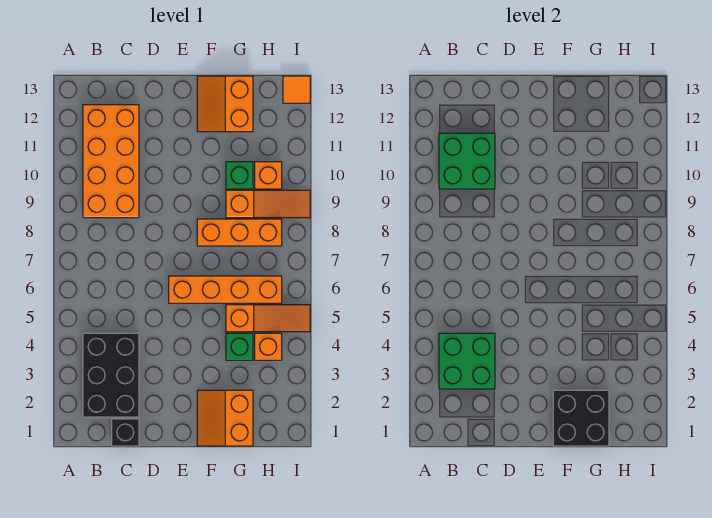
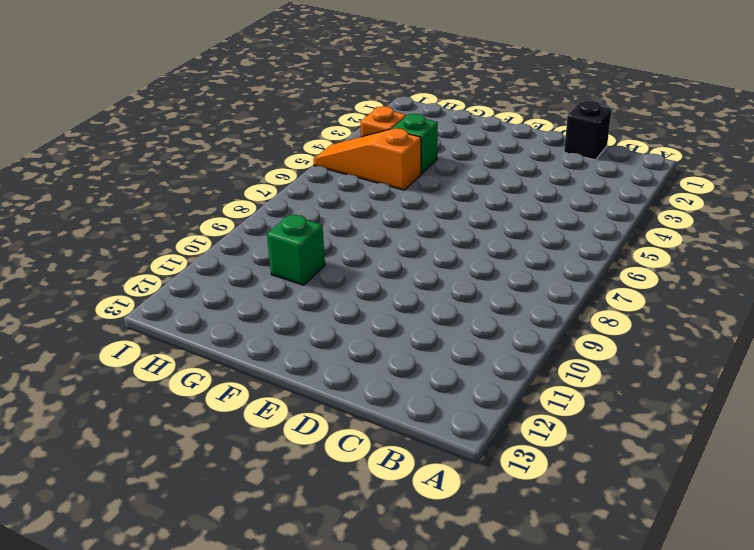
none -> black brick B2:C4 level 1
none -> orange brick B9:C12 level 1
none -> orange brick E6:H6 level 1

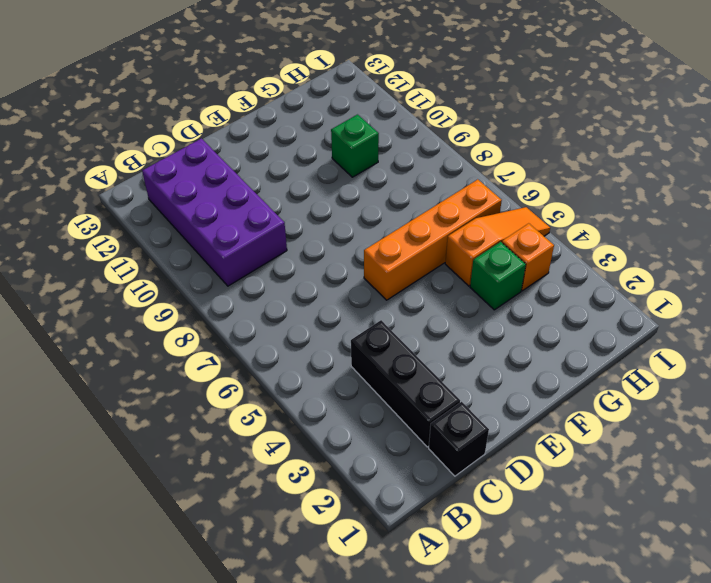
purple brick B9:C12 level 1 -> orange brick B9:C12 level 1
black brick C2:C4 level 1 -> black brick B2:C4 level 1
none -> orange slope F1:G2 level 1 top G
none -> orange brick F8:H8 level 1
none -> orange slope F12:G13 level 1 top G

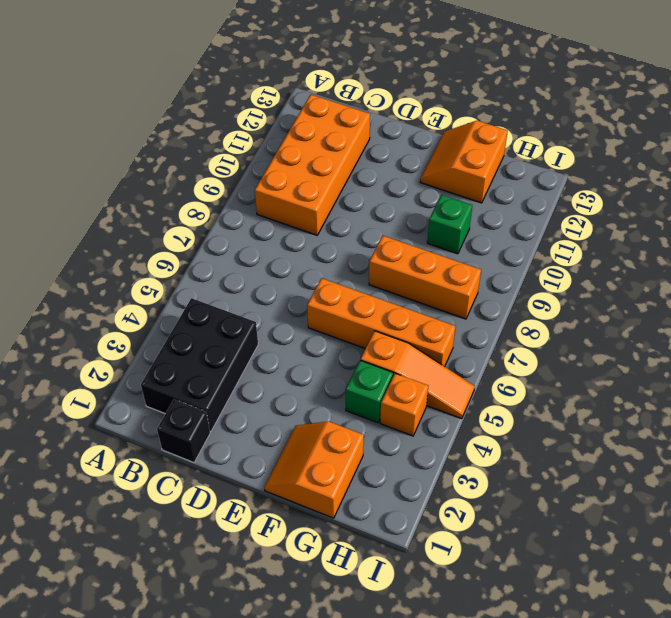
none -> orange slope G9:I9 level 1 top G
none -> orange brick H10 level 1
none -> orange tile I13 level 1

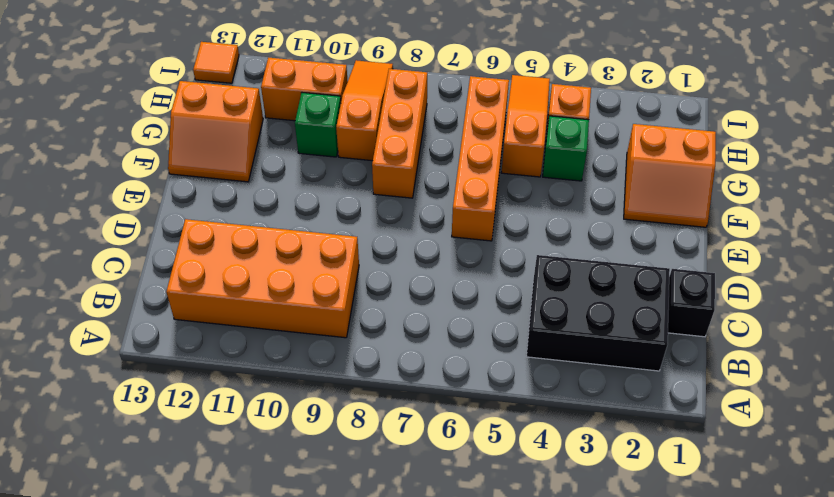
orange brick H10:H11 level 1 -> orange brick H10 level 1
none -> green brick B3:C4 level 2
none -> green brick B10:C11 level 2
none -> black brick F1:G2 level 2

